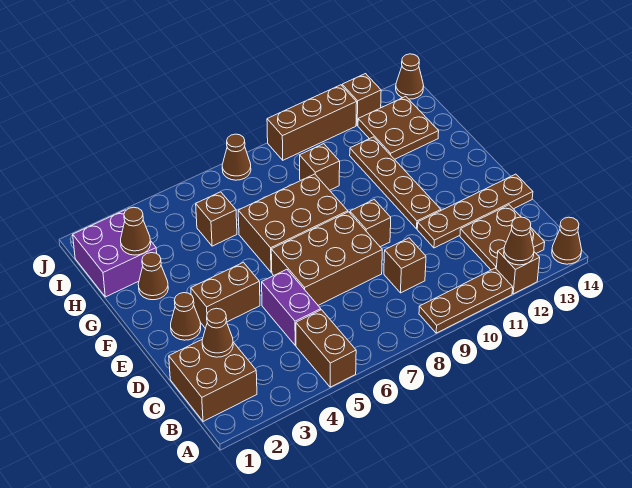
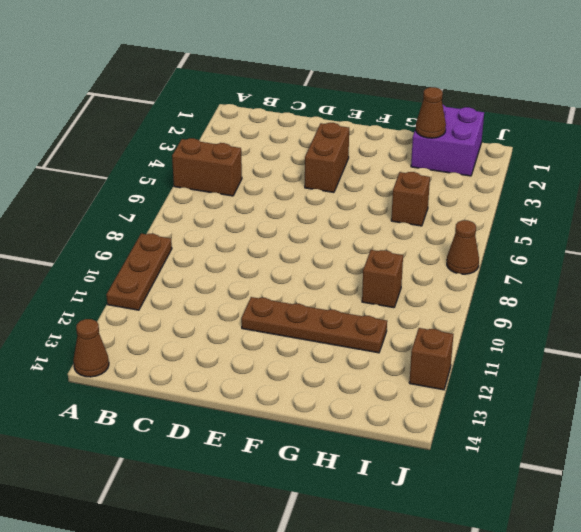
none -> brown brick A12 level 1
none -> brown brick B1:C2 level 1
none -> brown plate B12:C13 level 1

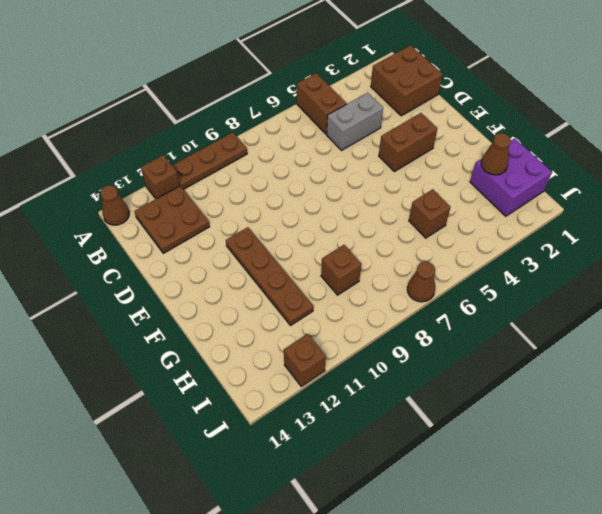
grey brick C4:C5 level 1 -> purple brick C5:D5 level 1
none -> brown brick C9 level 1
none -> brown brick D6:E8 level 1
none -> brown plate D11:D14 level 1

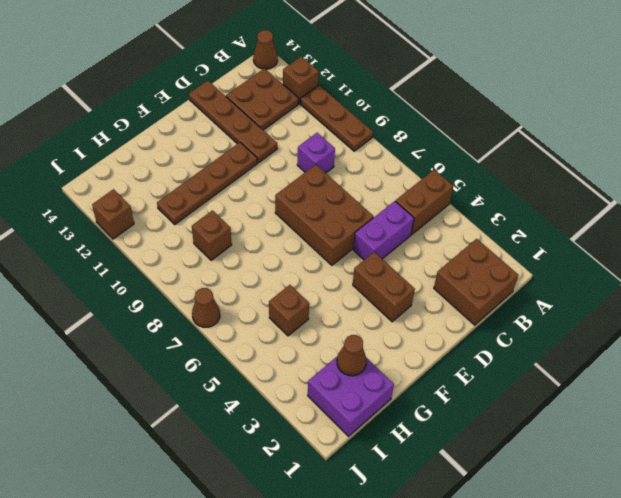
purple brick C9 level 1 -> brown brick C9 level 1
none -> brown cone E2 level 1
none -> brown brick E9 level 1
none -> brown brick F6:G8 level 1

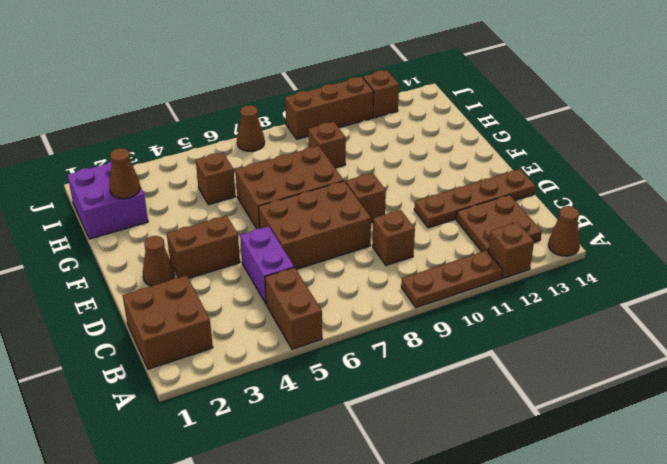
none -> brown plate E11:H11 level 1
none -> brown cone G2 level 1
none -> brown plate H12:I13 level 1

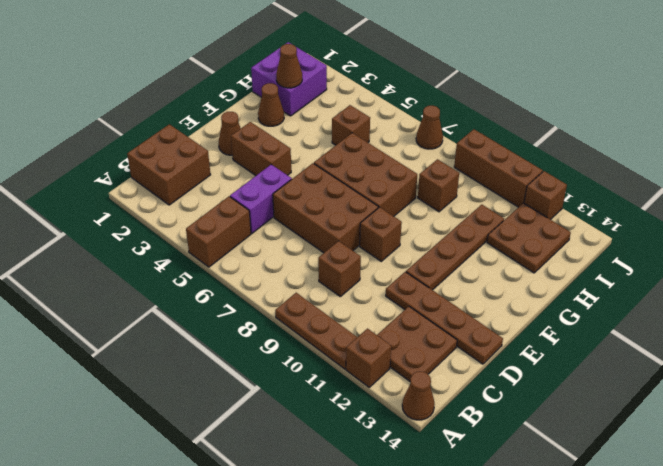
none -> brown cone J14 level 1
none -> brown cone A12 level 2
none -> brown cone C2 level 2

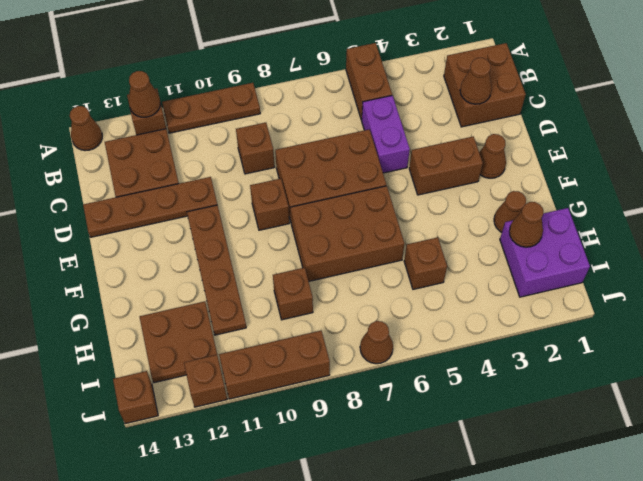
brown brick J14 level 1 -> brown cone J14 level 1

